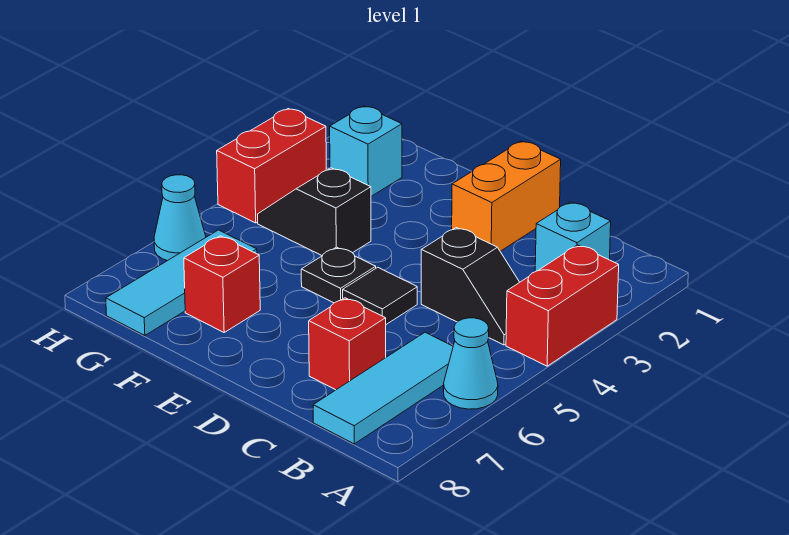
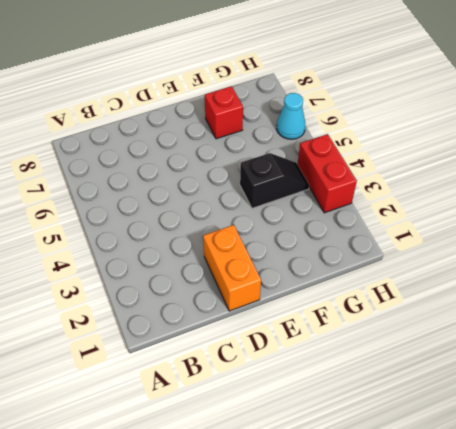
none -> red brick A3:A4 level 1
none -> cyan cone A6 level 1
none -> cyan brick B2 level 1

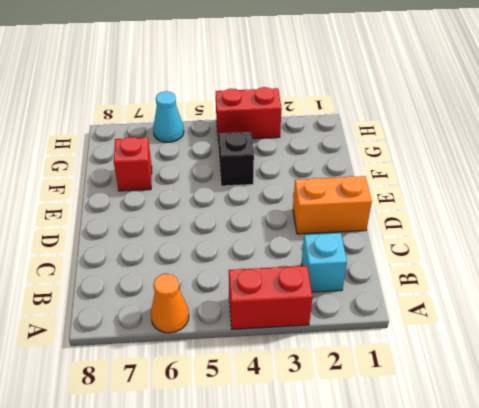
orange cone A6 level 1 -> cyan cone A6 level 1
none -> black slope B4:C4 level 1 top C
none -> cyan tile B6:B8 level 1
none -> red brick C7 level 1

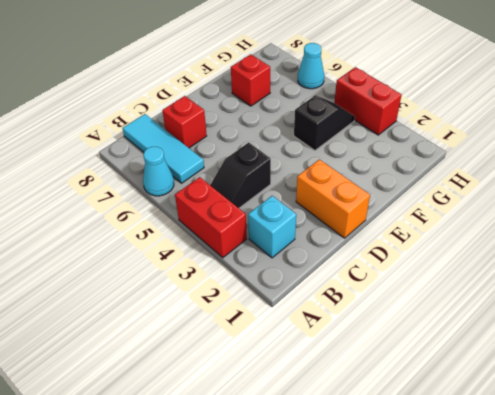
none -> black tile D5 level 1
none -> black plate E5 level 1
none -> cyan brick G2 level 1

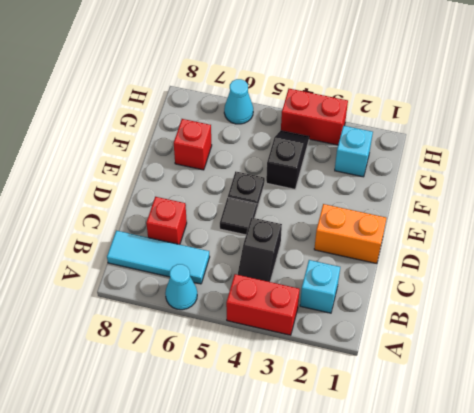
none -> cyan tile G6:G8 level 1

